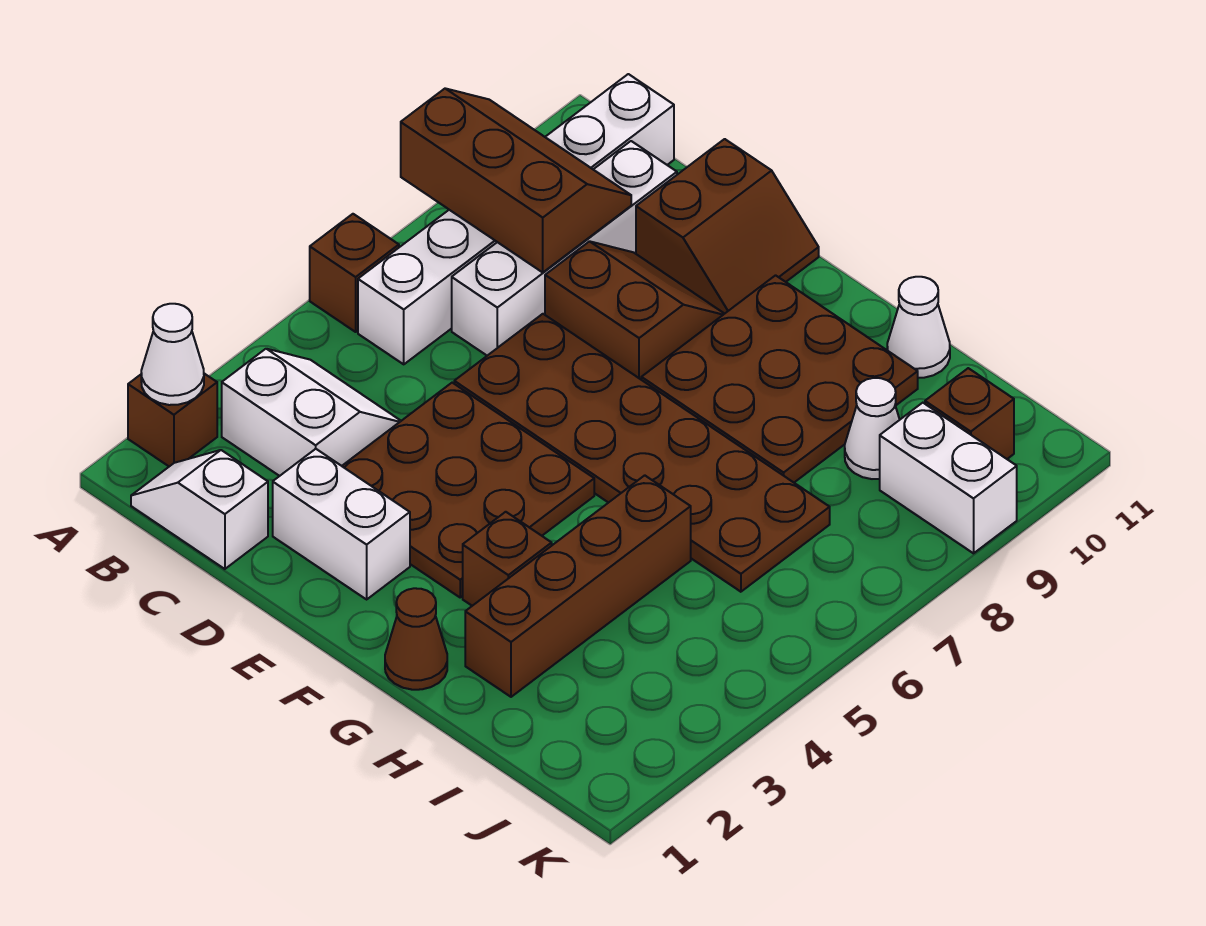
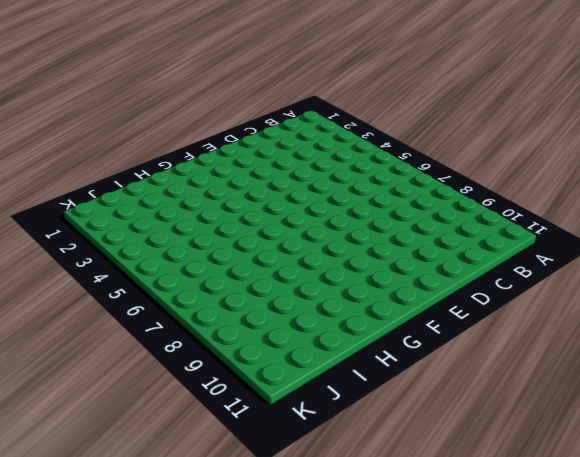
none -> brown brick A2 level 1
none -> brown brick A6 level 1
none -> white slope B1:C1 level 1 top C

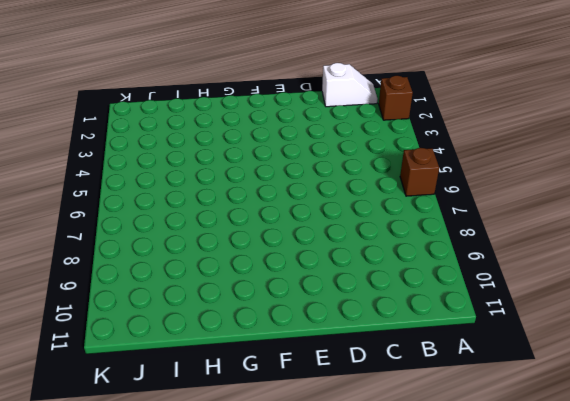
none -> white slope B3:C4 level 1 top 3
none -> white brick B6:B11 level 1
none -> white brick C7:C10 level 1

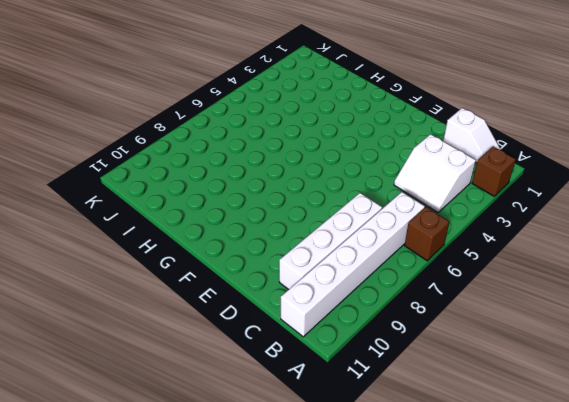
none -> white brick D2:E2 level 1
none -> brown plate D3:F5 level 1
none -> brown plate D6:I7 level 1

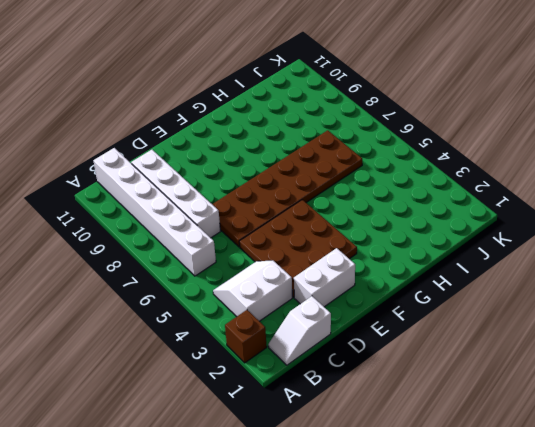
none -> brown brick A6 level 1
none -> brown slope D8:E9 level 1 top 8
none -> brown slope D10:E11 level 1 top D

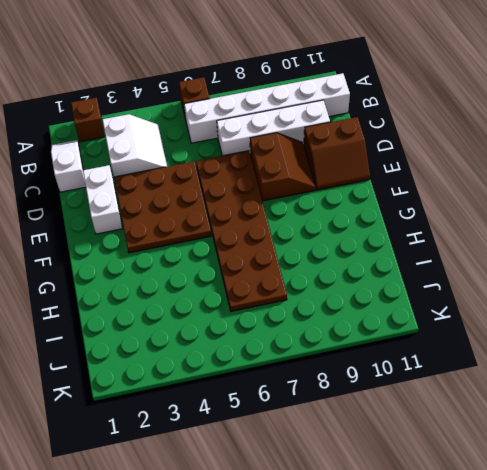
none -> brown plate F8:H10 level 1
none -> brown cone G1 level 1
none -> brown brick G3 level 1

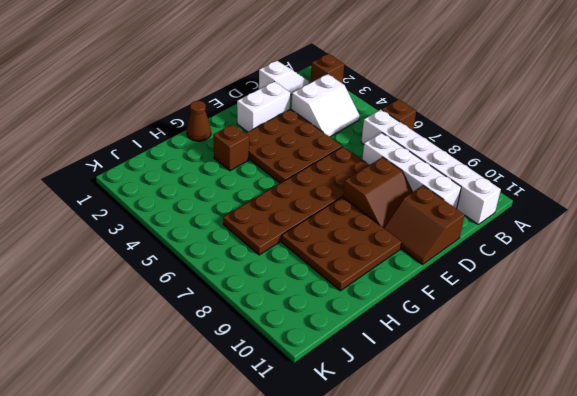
none -> brown brick H2:H5 level 1
none -> white cone H11 level 1
none -> white cone I9 level 1

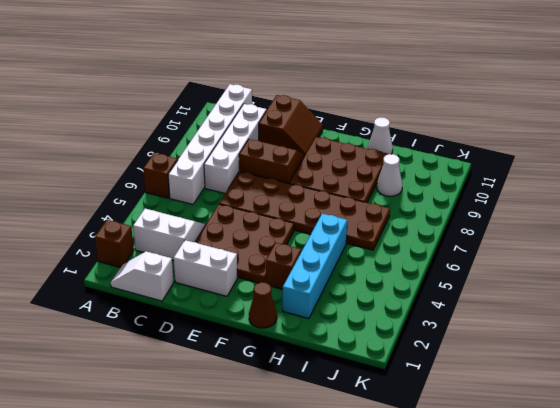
cyan brick H2:H5 level 1 -> brown brick H2:H5 level 1
none -> white brick J9:K9 level 1
none -> brown brick J10 level 1
none -> white cone A2 level 2

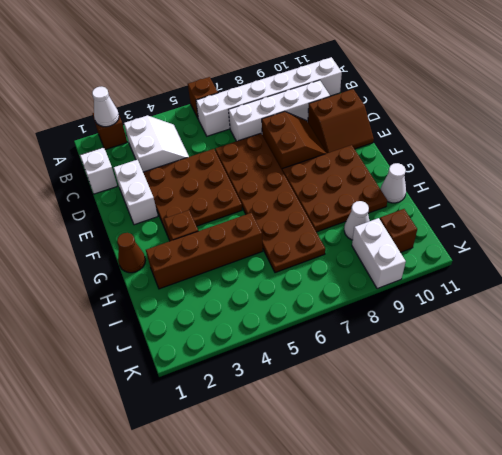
none -> brown slope A8:C9 level 2 top 8

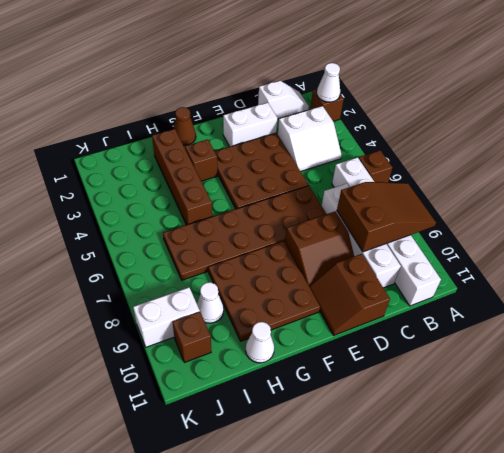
brown slope A8:C9 level 2 top C -> brown slope A8:C9 level 2 top 8

